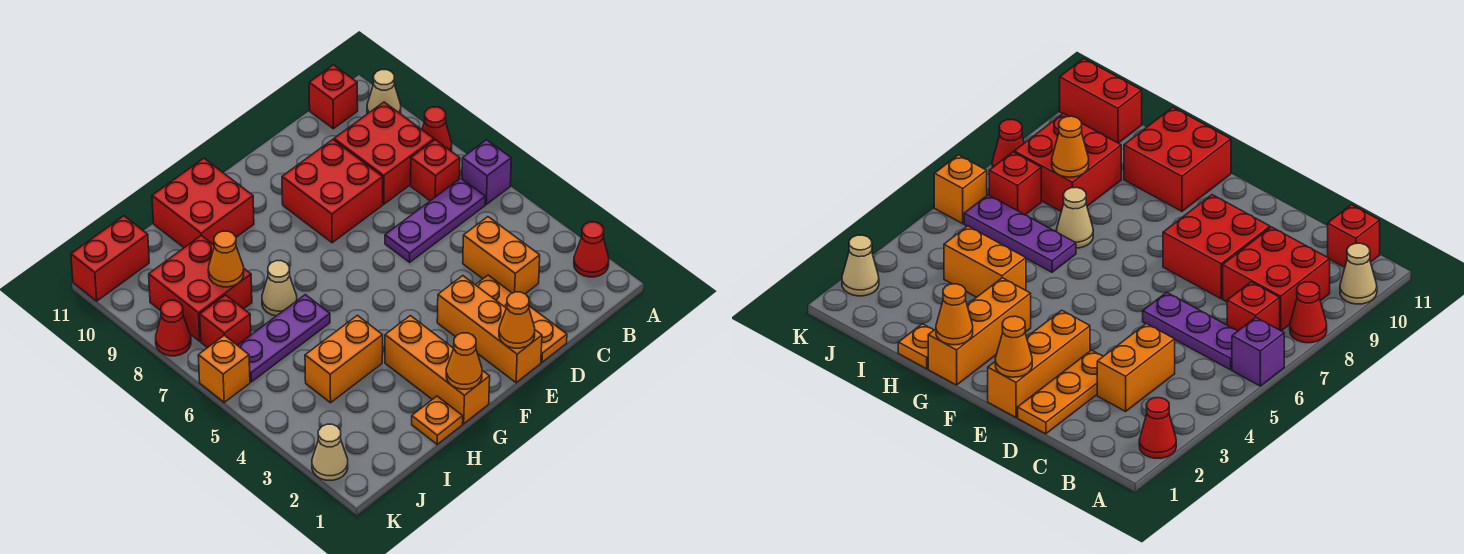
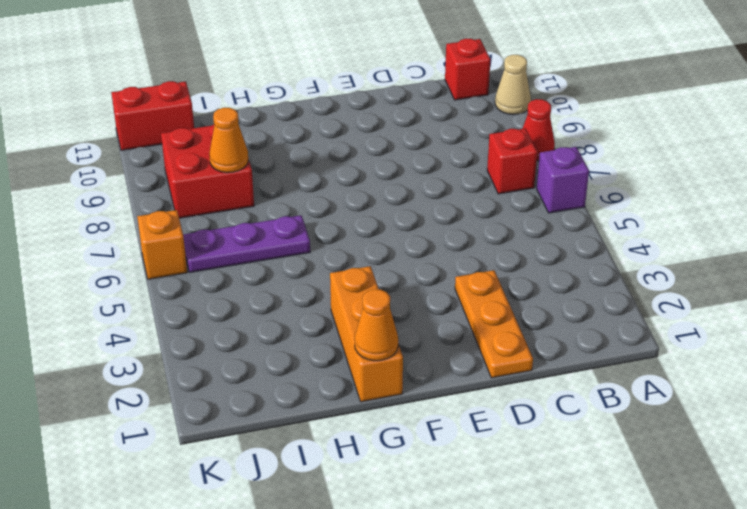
none -> red cone A2 level 1
none -> purple plate B6:D6 level 1
none -> red brick B8:C9 level 1

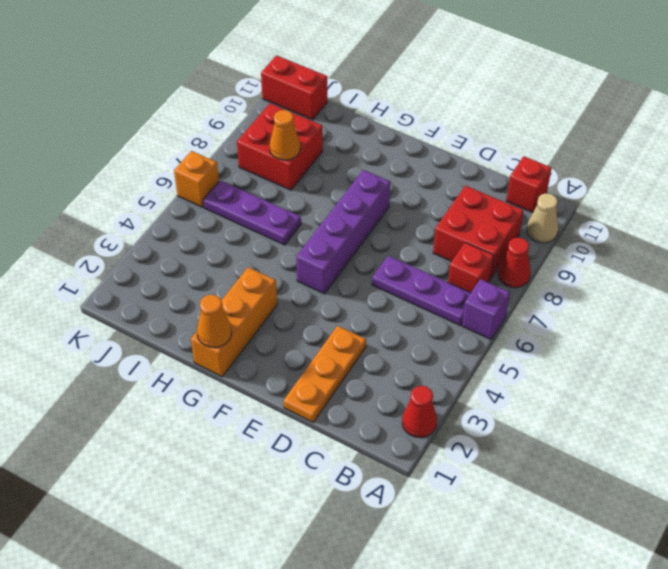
purple brick F5:F8 level 1 -> none
none -> orange brick C3:C4 level 1
none -> red brick D8:E9 level 1
none -> orange brick E1:E3 level 1

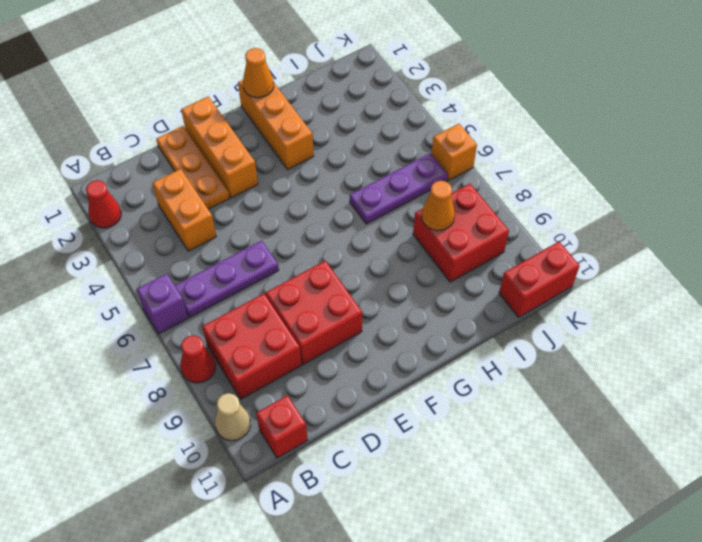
none -> red brick B7 level 1
none -> red brick G10:H11 level 1
none -> orange plate H1 level 1

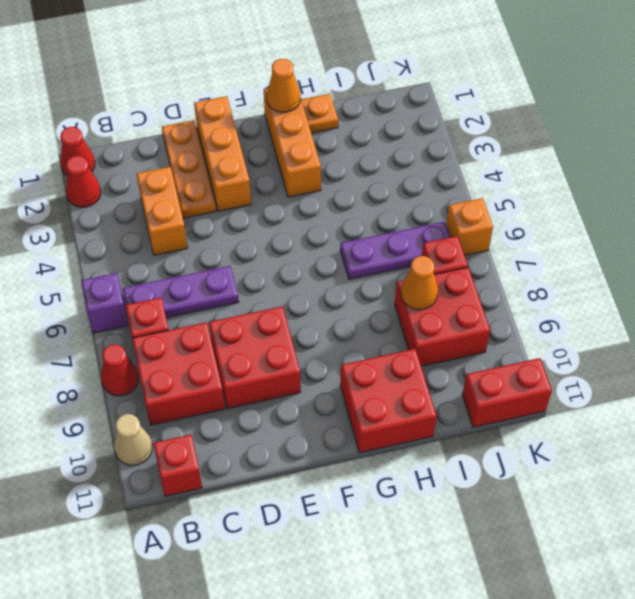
red cone A1 level 1 -> red cone K8 level 1
none -> orange brick H4:I4 level 1
none -> tan cone H7 level 1
none -> tan cone K2 level 1

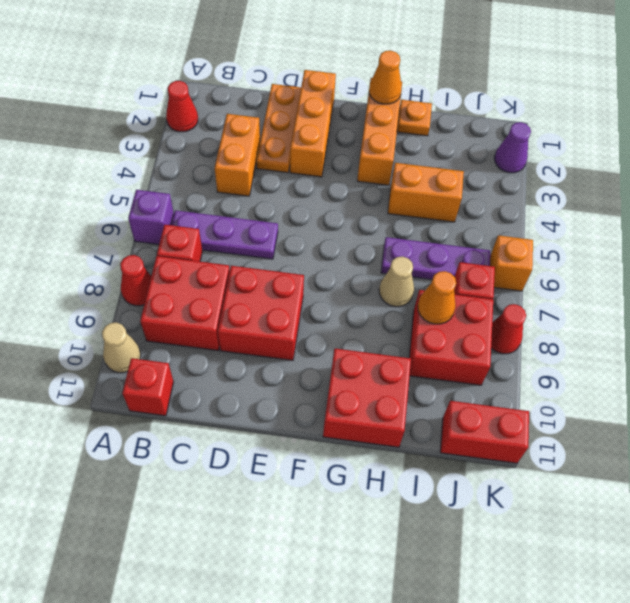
purple cone K2 level 1 -> tan cone K2 level 1
none -> orange cone E1 level 2

